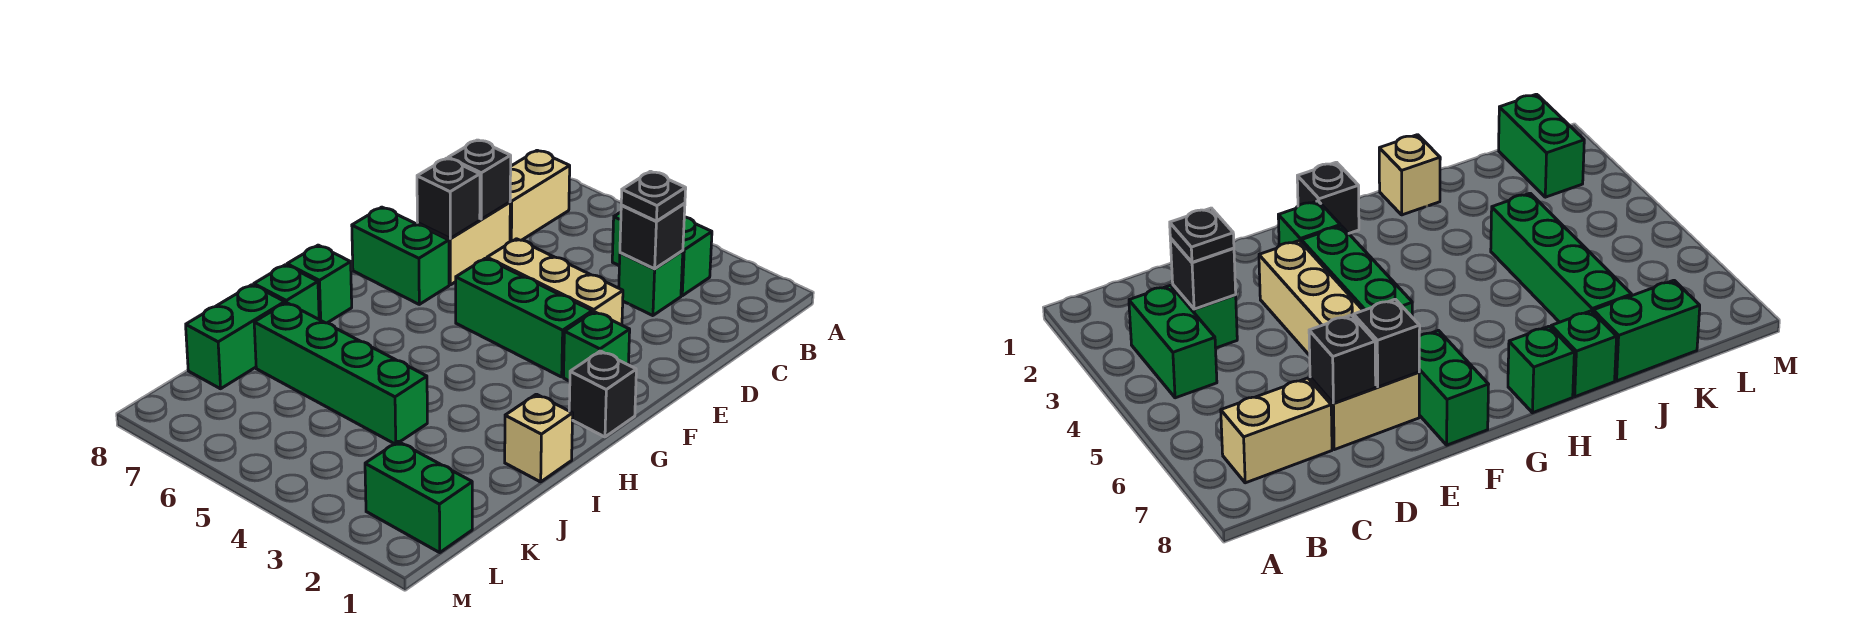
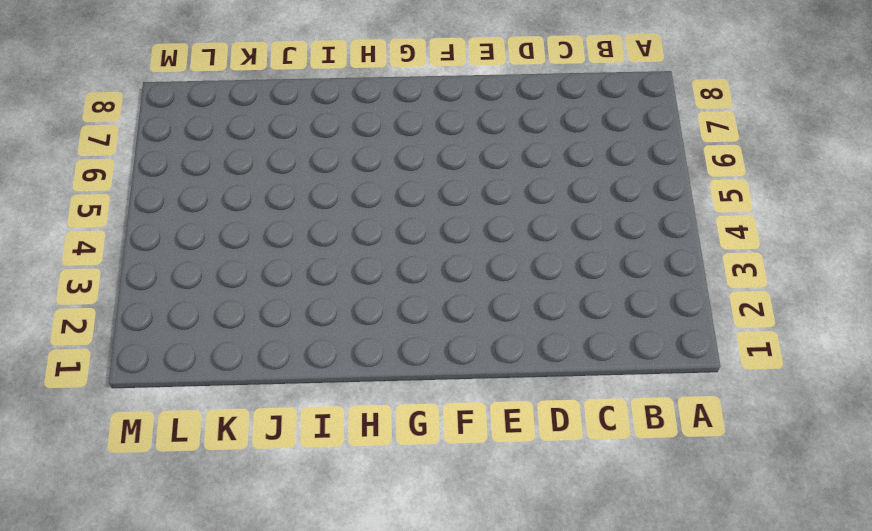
none -> green brick B3:B4 level 1
none -> tan brick B7:C7 level 1
none -> green brick C3 level 1

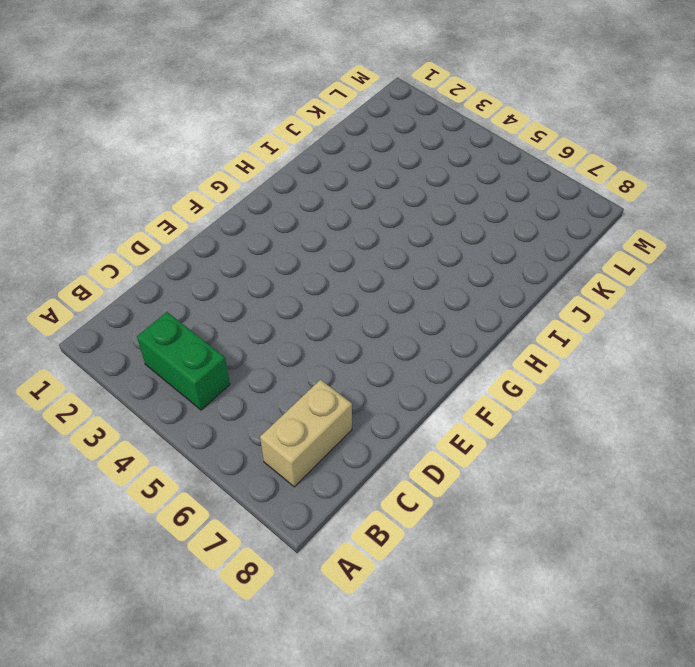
none -> green brick C3 level 1
none -> tan brick D7:E7 level 1
none -> tan brick E3:E5 level 1

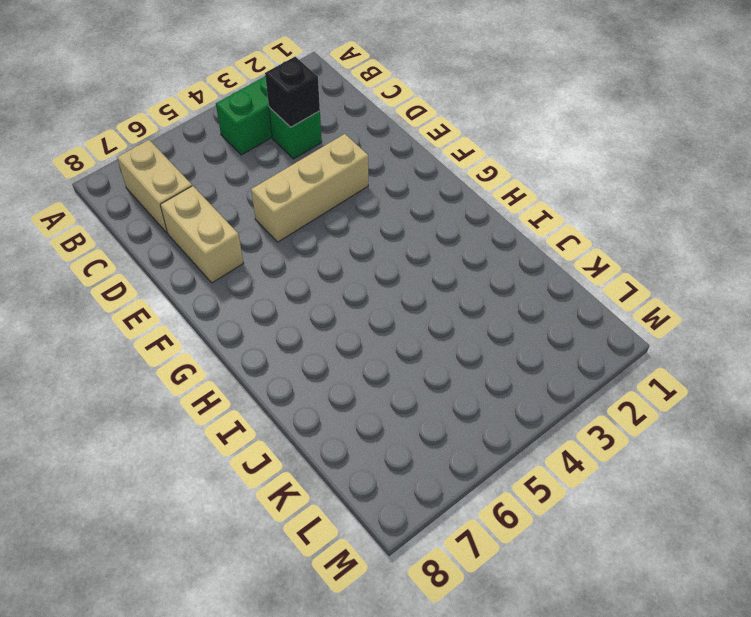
none -> green brick F2 level 1
none -> green brick F3:F5 level 1
none -> green brick F7:F8 level 1

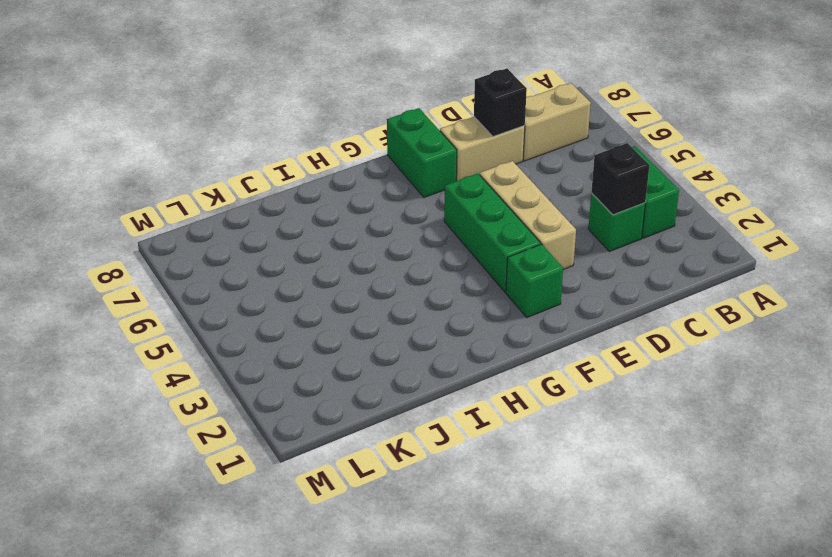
none -> black brick G1 level 1
none -> green brick H8 level 1
none -> tan brick I1 level 1

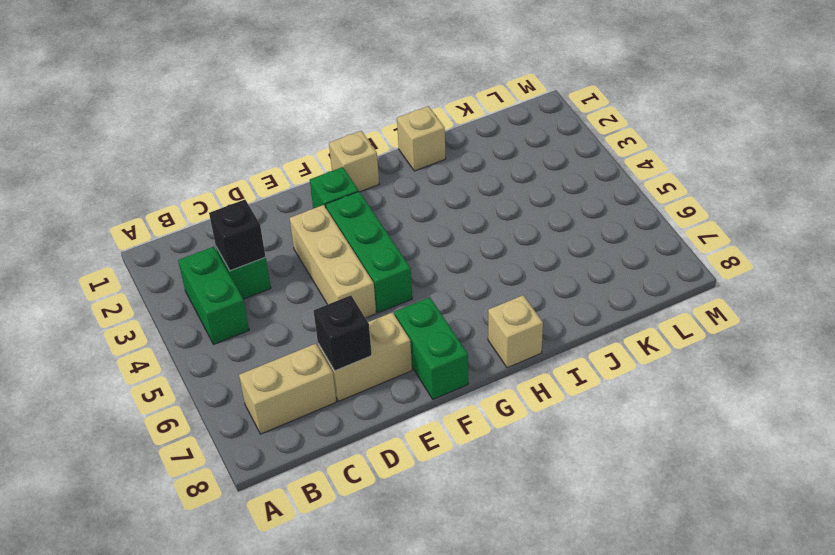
tan brick G1 level 1 -> black brick G1 level 1
tan brick H8 level 1 -> green brick H8 level 1
none -> green brick I8 level 1
none -> green brick J4:J7 level 1
none -> green brick J8:K8 level 1

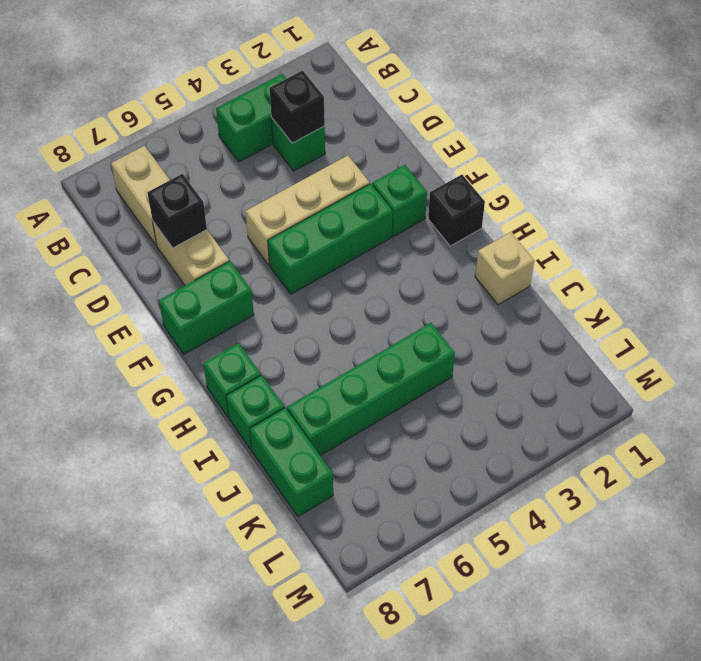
none -> green brick L1:L2 level 1
none -> black brick E7 level 2
none -> black plate C3 level 3

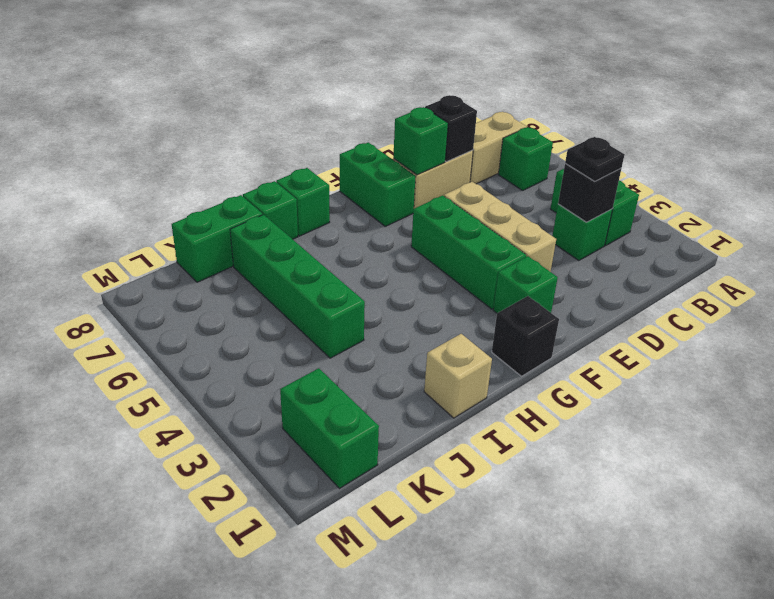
green brick B6 level 1 -> none
green brick E7 level 2 -> black brick E7 level 2

